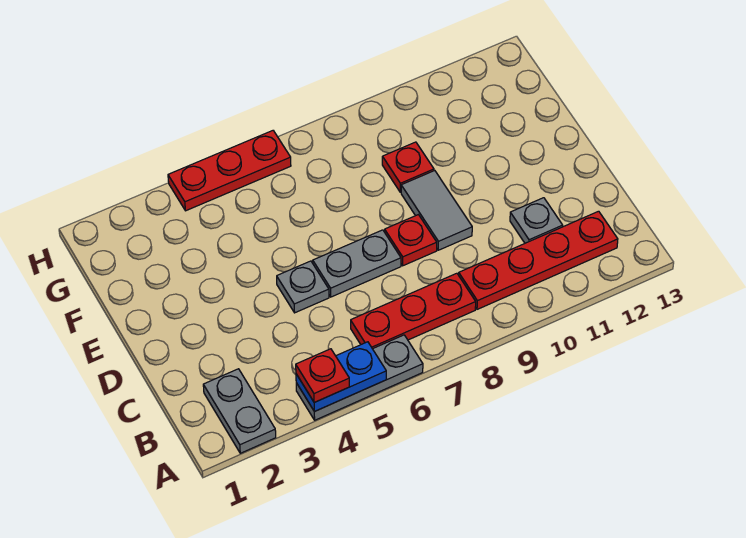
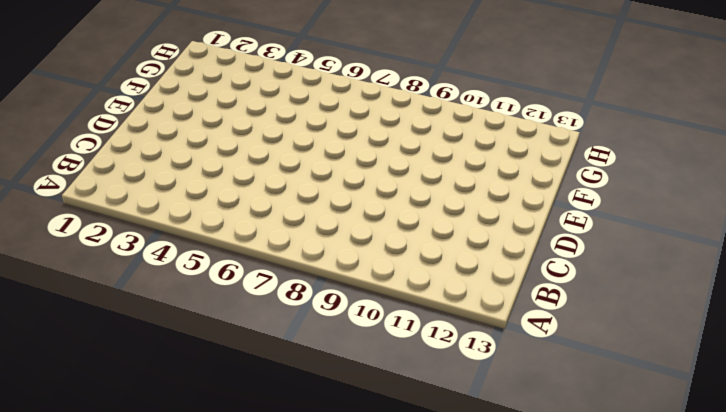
none -> grey plate A2:B2 level 1
none -> grey plate A4:A6 level 1
none -> red plate B6:B8 level 1

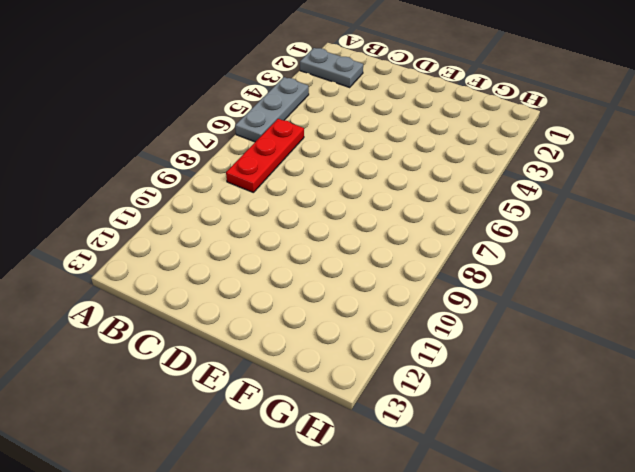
none -> red plate B9:B12 level 1
none -> grey plate C11 level 1
none -> grey plate D5 level 1

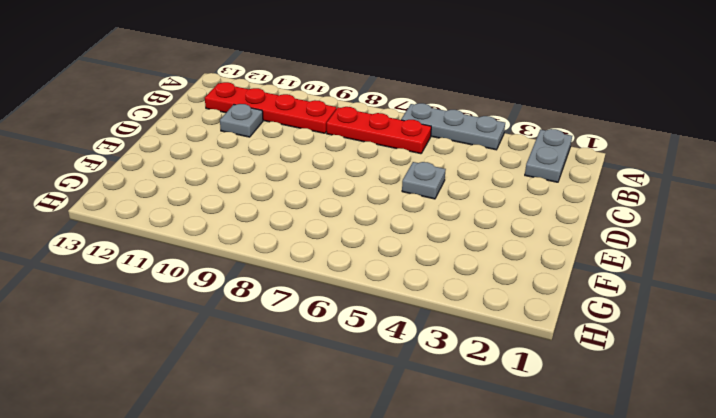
none -> grey plate D6:D7 level 1
none -> red plate D8 level 1
none -> grey tile D9:E9 level 1

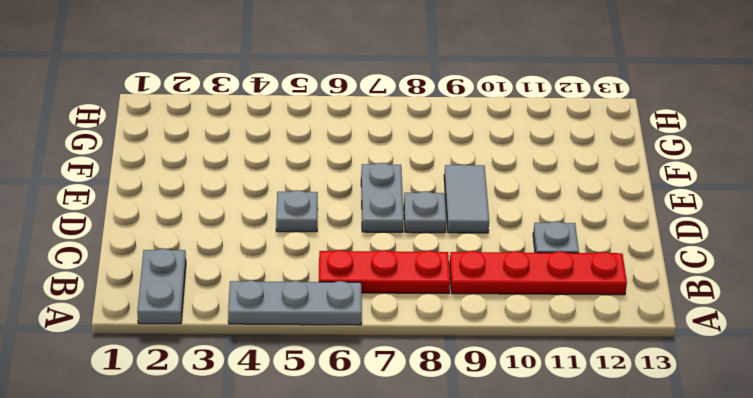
grey plate D7:E7 level 1 -> grey plate D6:D7 level 1
grey plate D8 level 1 -> red plate D8 level 1
none -> red plate F9 level 1
none -> red plate H4:H6 level 1
none -> blue plate A4:A5 level 2

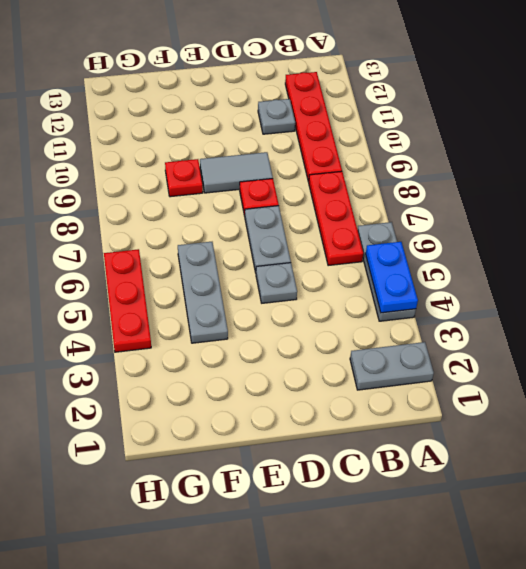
grey plate F4:F6 level 1 -> none
none -> red plate A4 level 3

